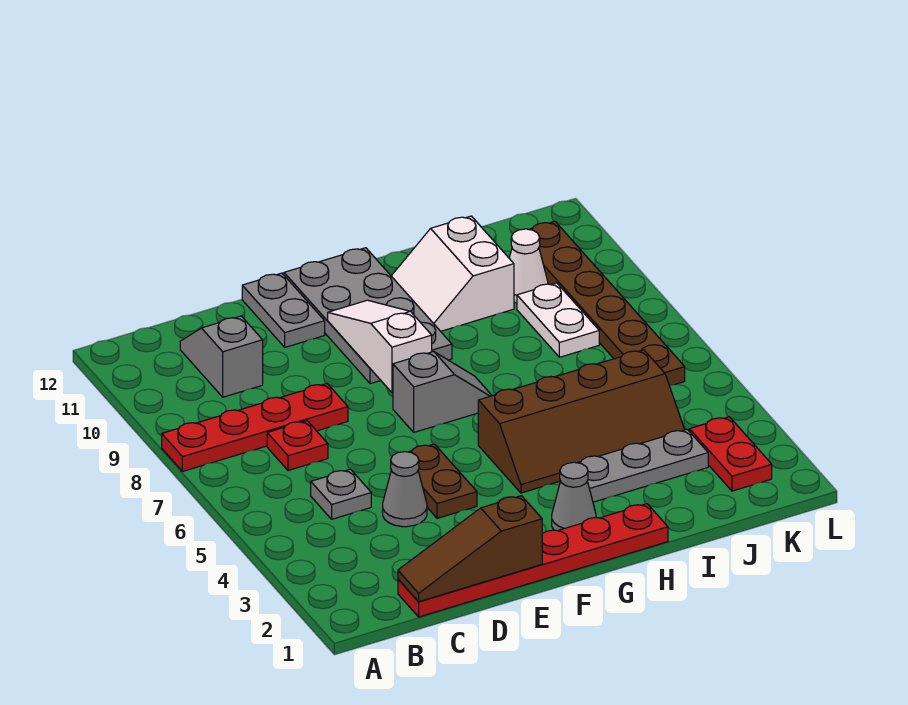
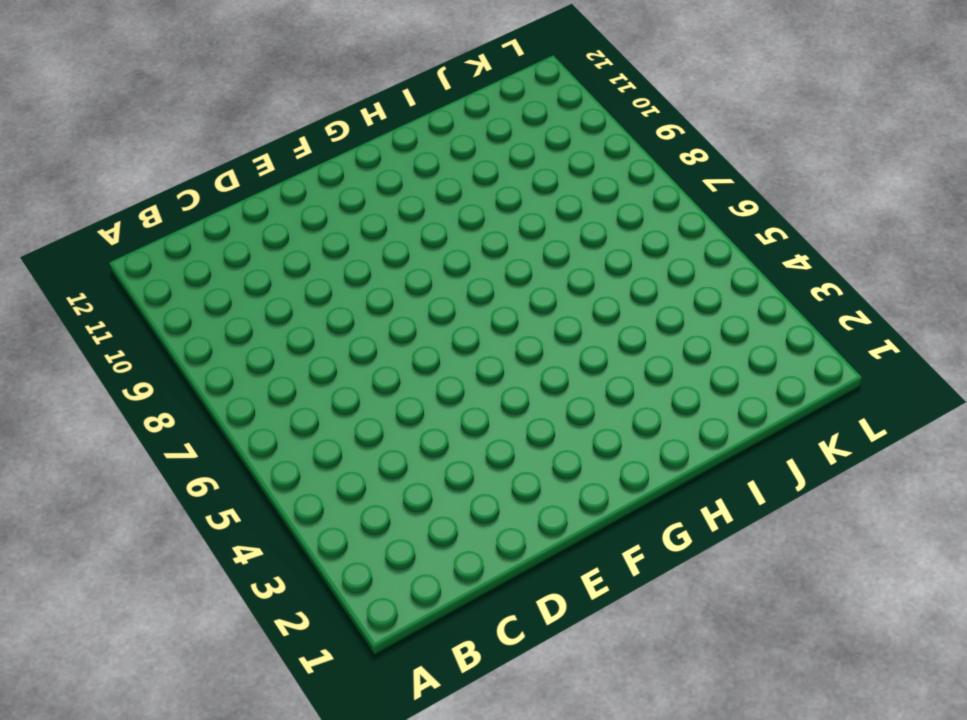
none -> red plate A8:D8 level 1
none -> red plate C1:H1 level 1
none -> grey plate C5 level 1

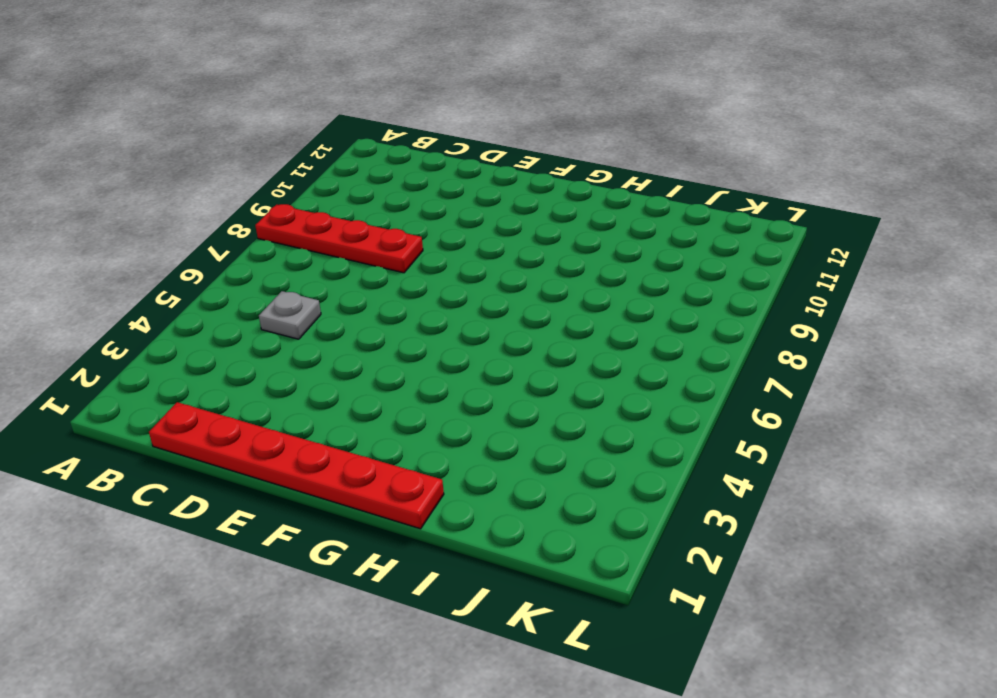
none -> red plate C7 level 1
none -> grey slope C10:C11 level 1 top 10
none -> grey cone D4 level 1

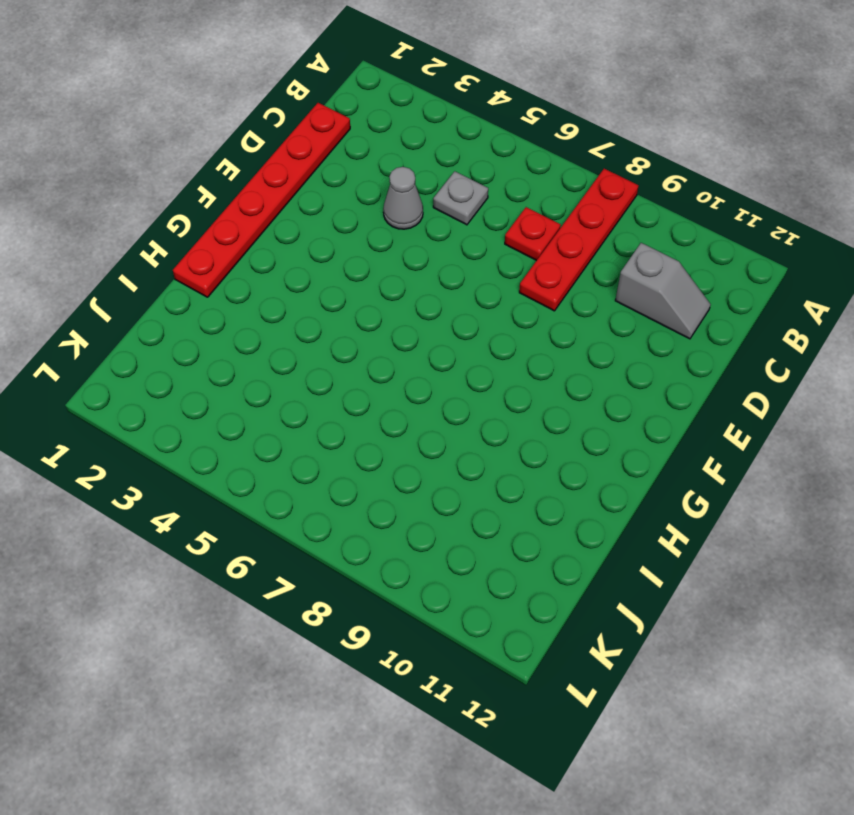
none -> brown plate E4:E5 level 1
none -> grey plate E11:E12 level 1
none -> grey slope F7:G7 level 1 top F

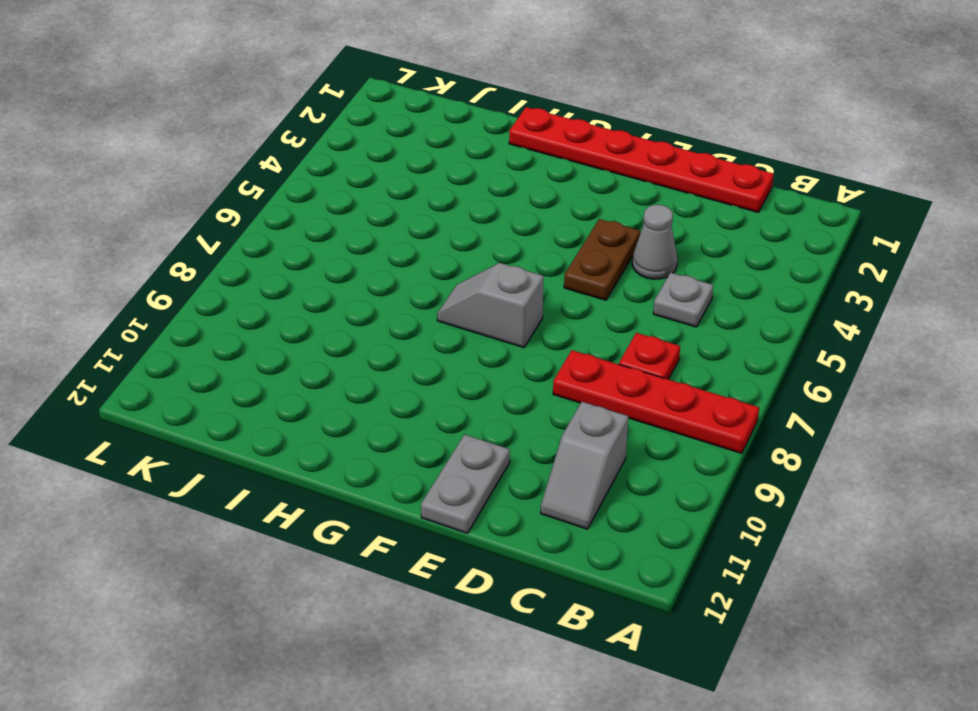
none -> grey plate F9:G12 level 1
none -> grey cone G2 level 1
none -> brown slope G4:J5 level 1 top 5

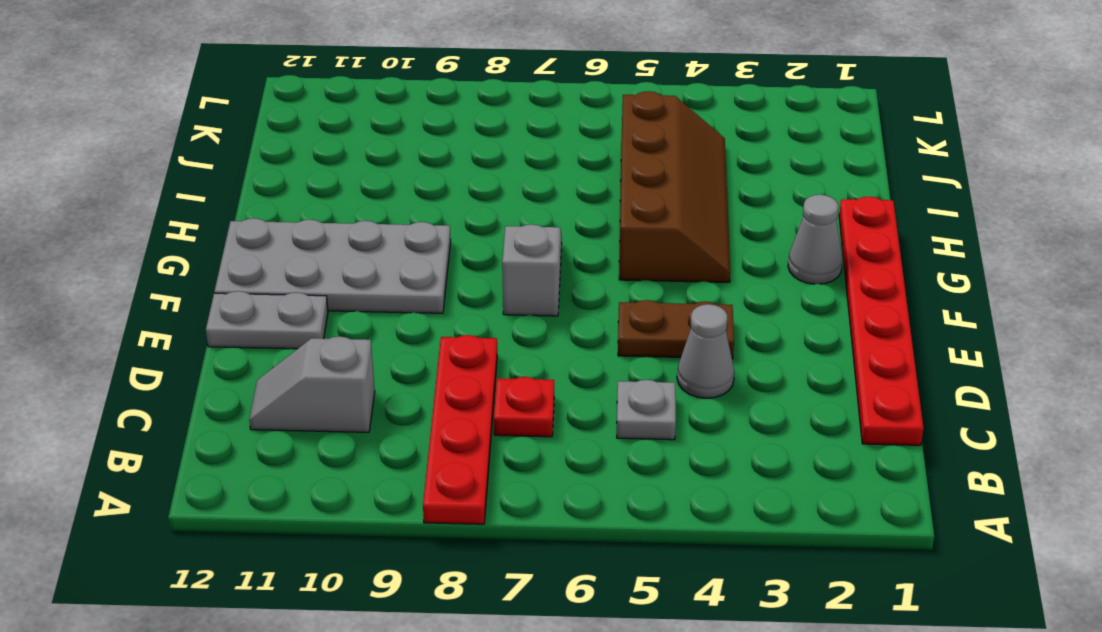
none -> grey plate H3:J3 level 1
none -> white slope H10:I11 level 1 top I
none -> white plate J8:J9 level 1

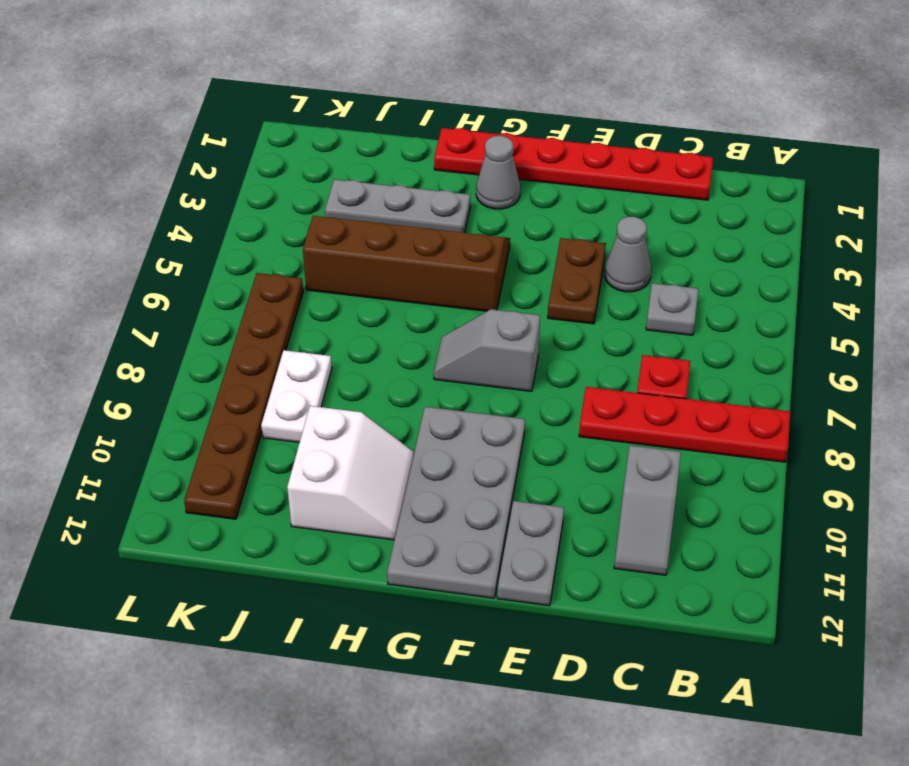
none -> white cone J10 level 1
none -> red plate K2:K3 level 1
none -> brown slope C1:E1 level 2 top E

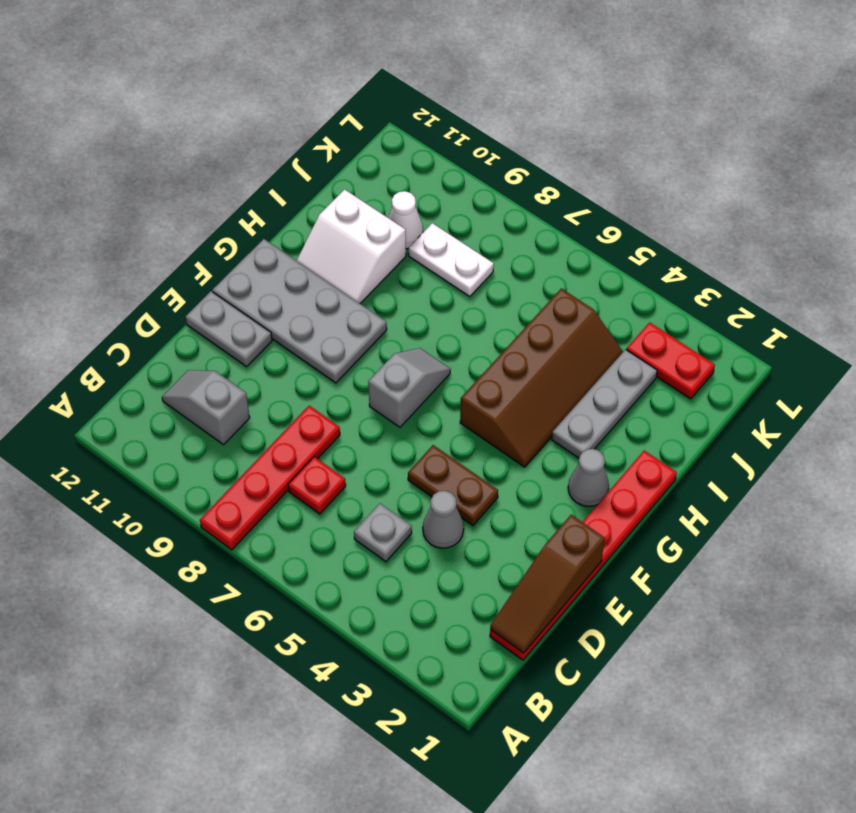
none -> brown plate K6:K11 level 1
none -> white slope F8:F10 level 2 top 8

